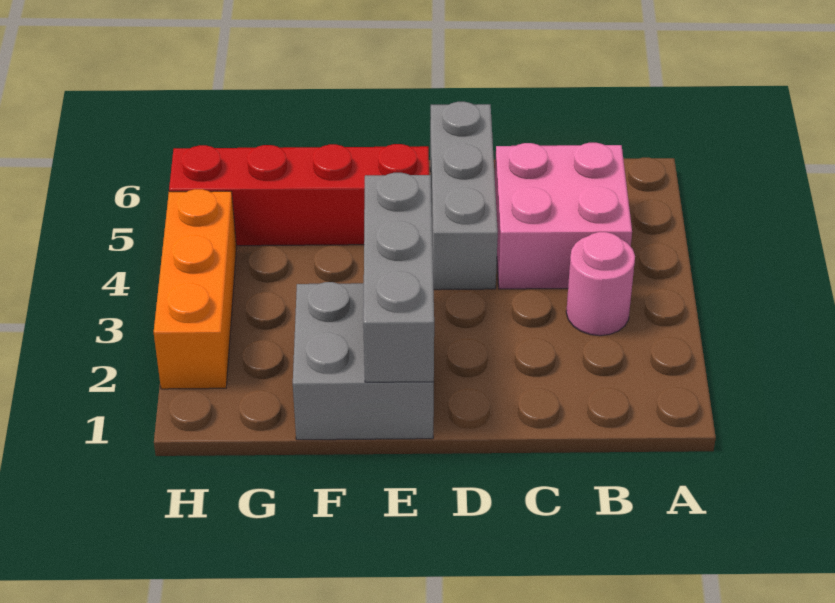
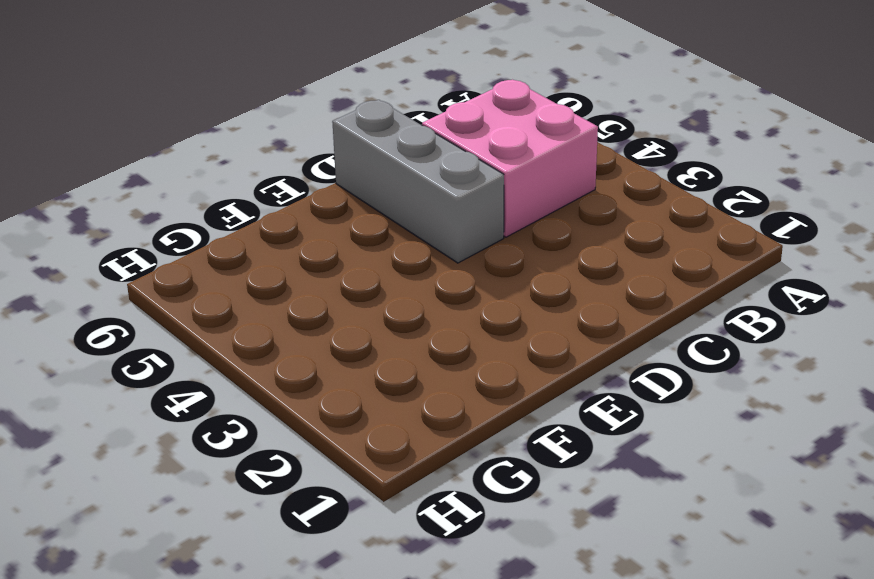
none -> pink round brick B3 level 1
none -> grey brick E1:F2 level 1

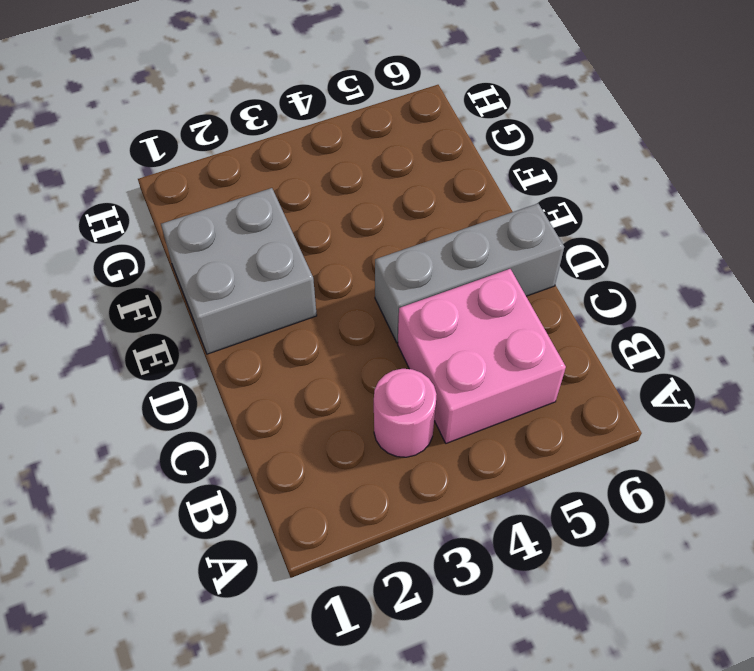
none -> red brick E5:H5 level 1
none -> orange brick H2:H4 level 1

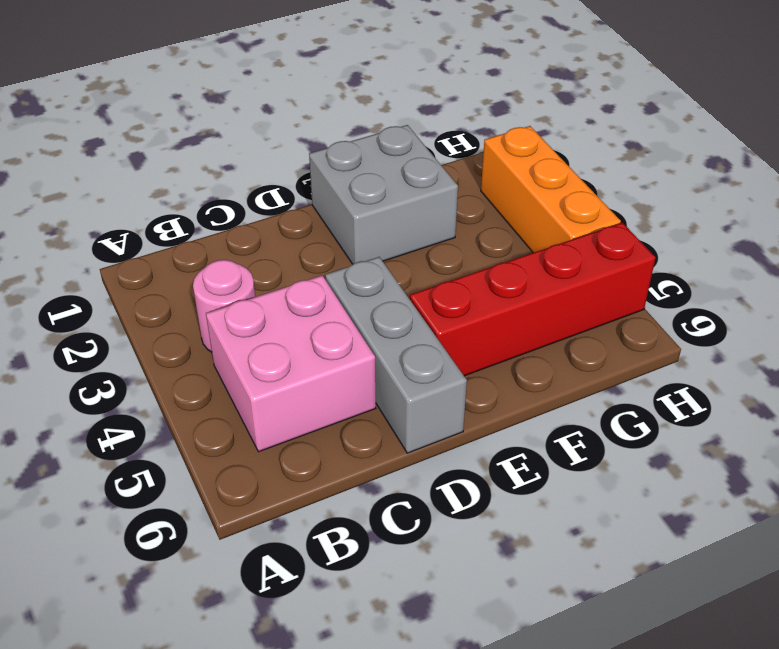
none -> grey brick E1:E3 level 2

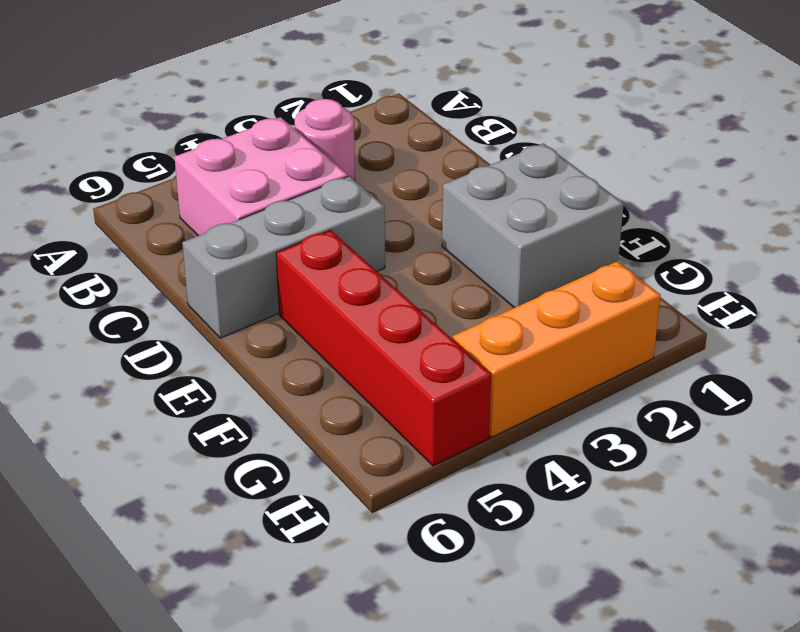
none -> grey brick E1:E3 level 2

